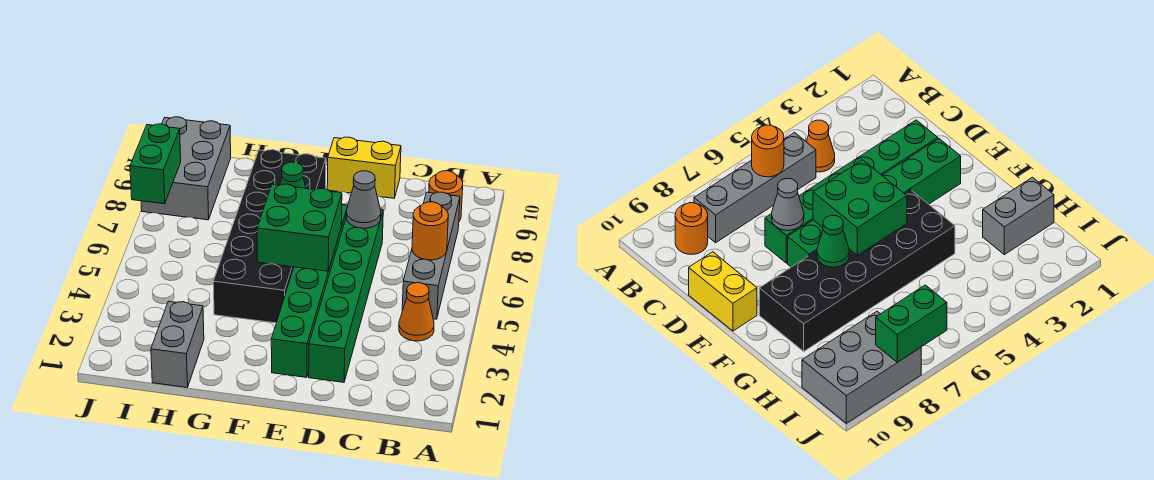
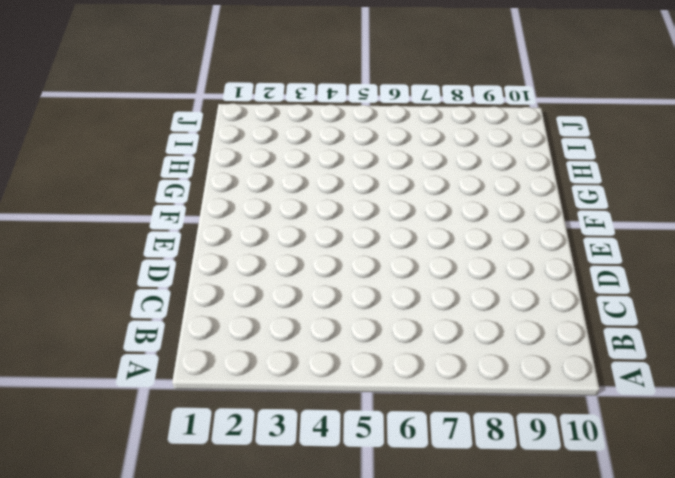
none -> orange cone B4 level 1
none -> grey brick B5:B8 level 1
none -> orange round brick B9 level 1

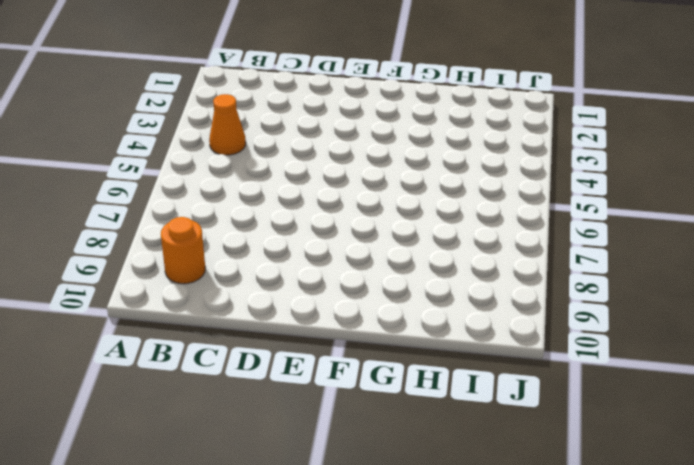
none -> grey brick B5:B8 level 1
none -> green brick D2:D7 level 1
none -> yellow brick D10:E10 level 1

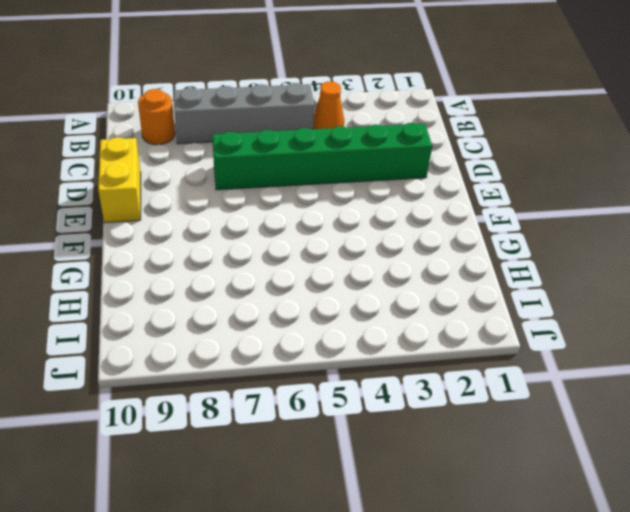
none -> green brick E2:E7 level 1
none -> black brick F4:G9 level 1
none -> grey brick H1:H2 level 1

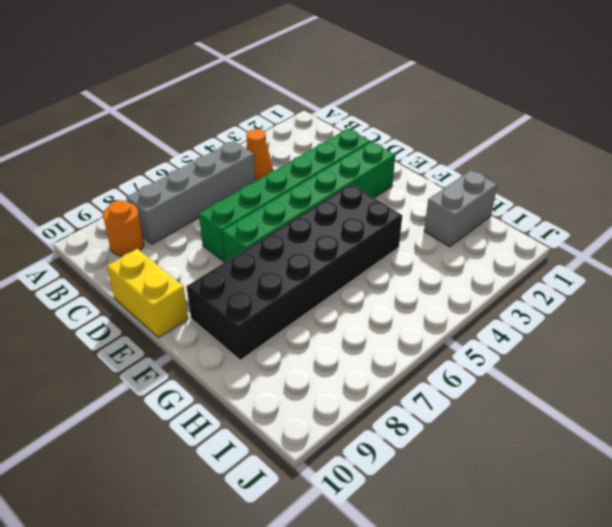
none -> grey brick I8:J10 level 1
none -> orange round brick B6 level 2
none -> grey cone D7 level 2

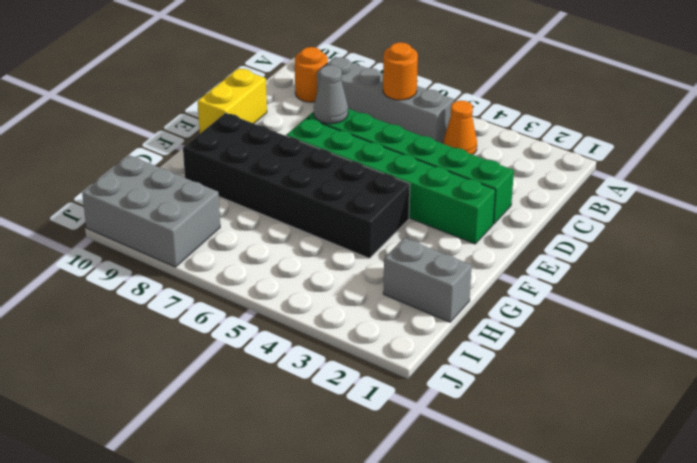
none -> green brick E5:F6 level 2
none -> green cone F7 level 2
none -> green brick J7:J8 level 2

